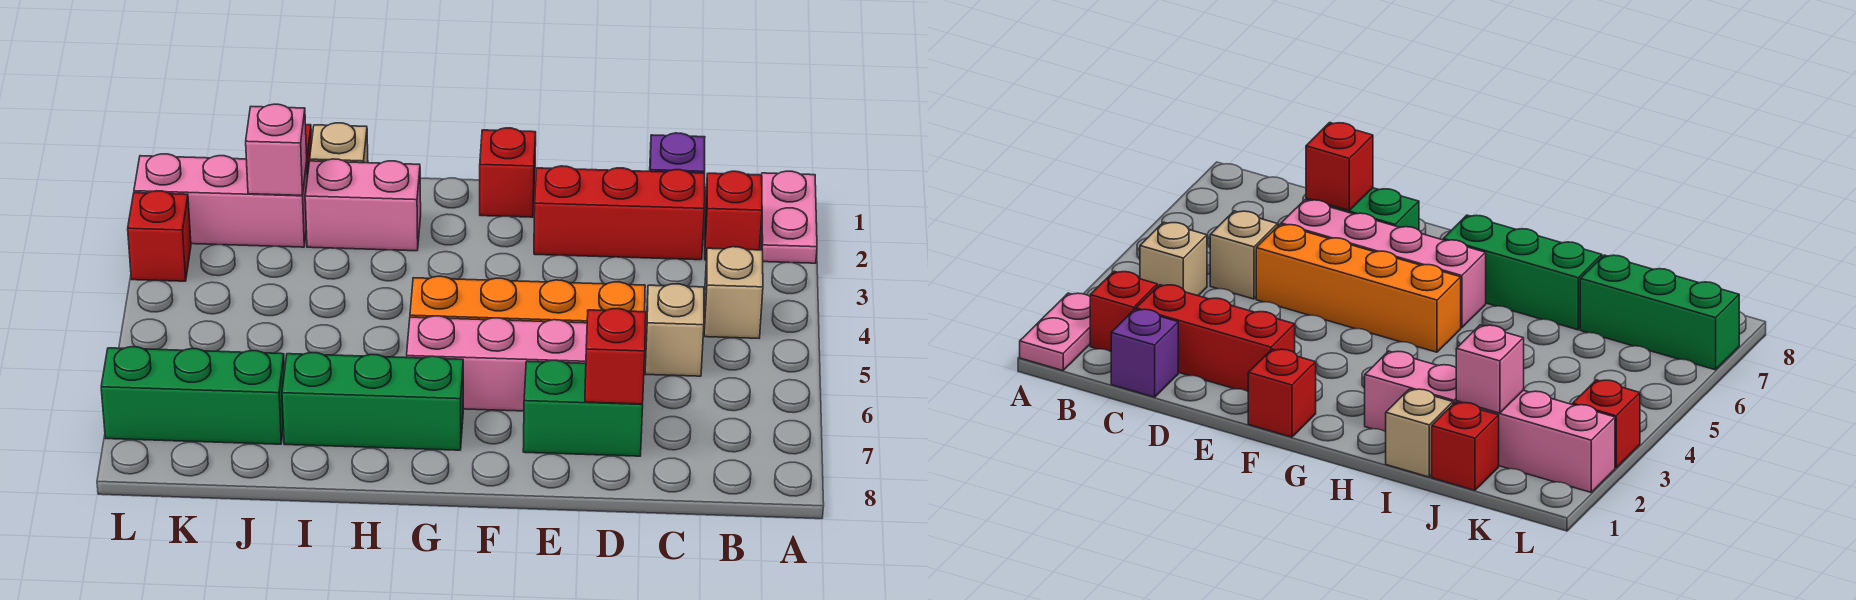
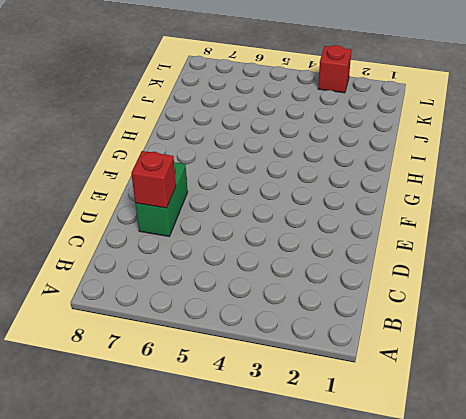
none -> pink plate A1:A2 level 1
none -> red brick B2 level 1
none -> tan brick B4 level 1

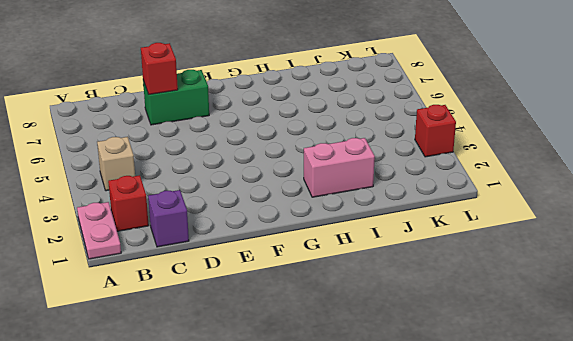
none -> red brick C2:E2 level 1
none -> tan brick C5 level 1
none -> orange brick D5:G5 level 1

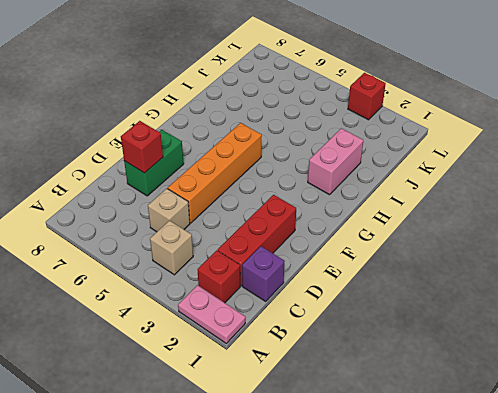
none -> pink brick D6:G6 level 1
none -> red brick F1 level 1
none -> green brick G7:I7 level 1

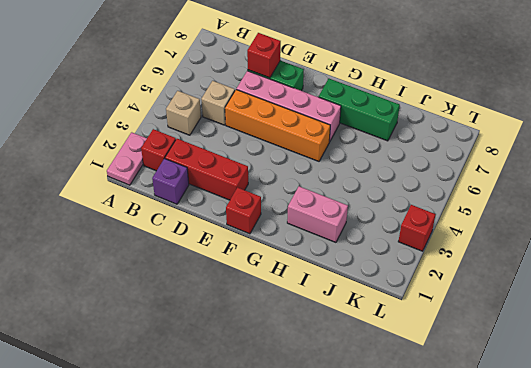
none -> tan brick I1 level 1
none -> red brick J1 level 1
none -> pink brick J2:L2 level 1

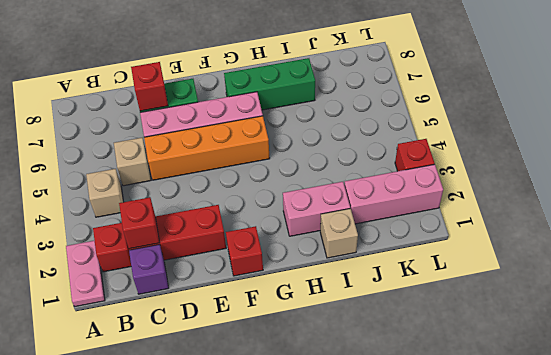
red brick C2 level 2 -> red brick J1 level 1
none -> green brick J7:L7 level 1
none -> pink brick J2 level 2

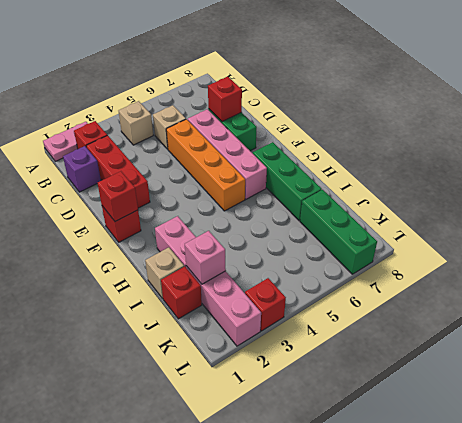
red brick F1 level 2 -> none

